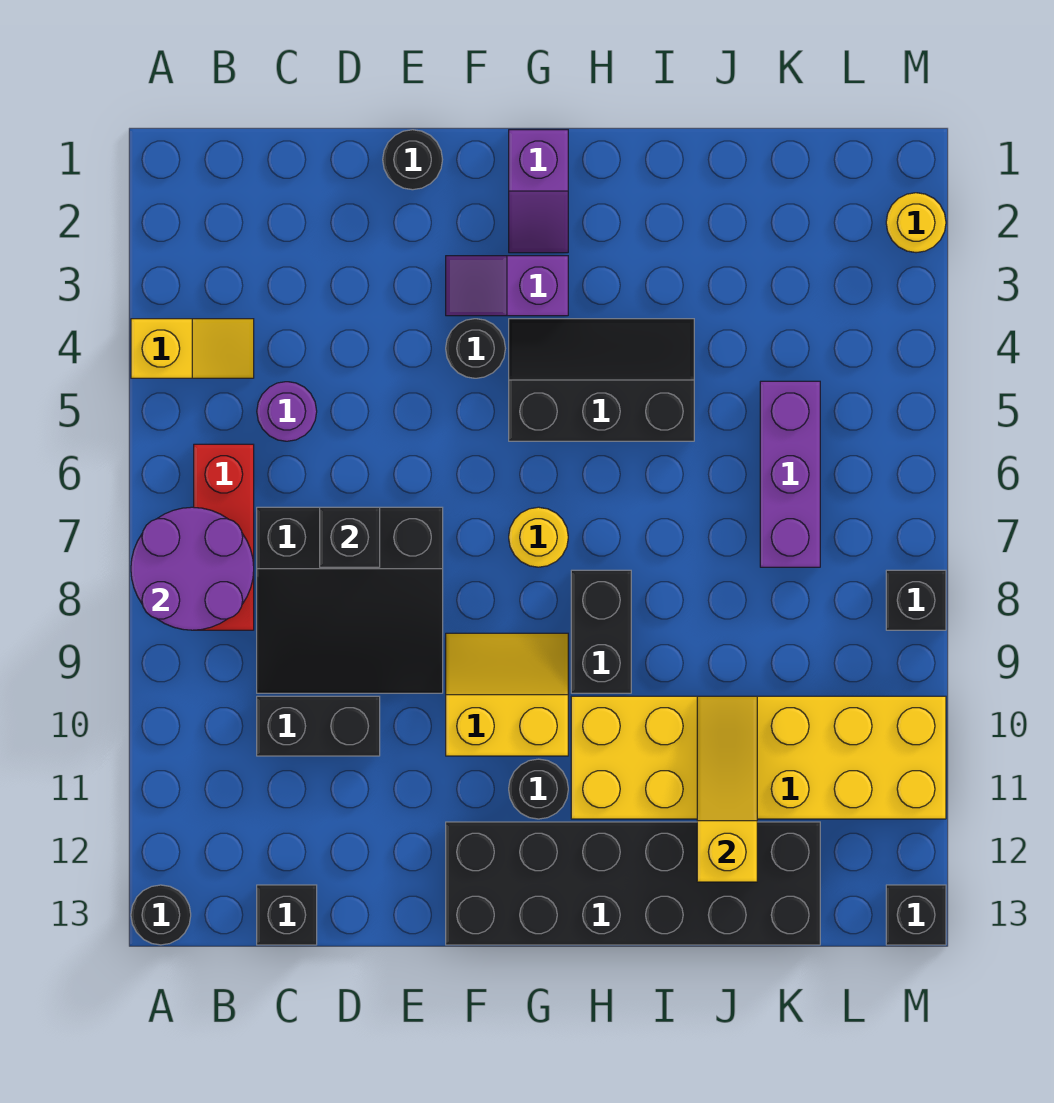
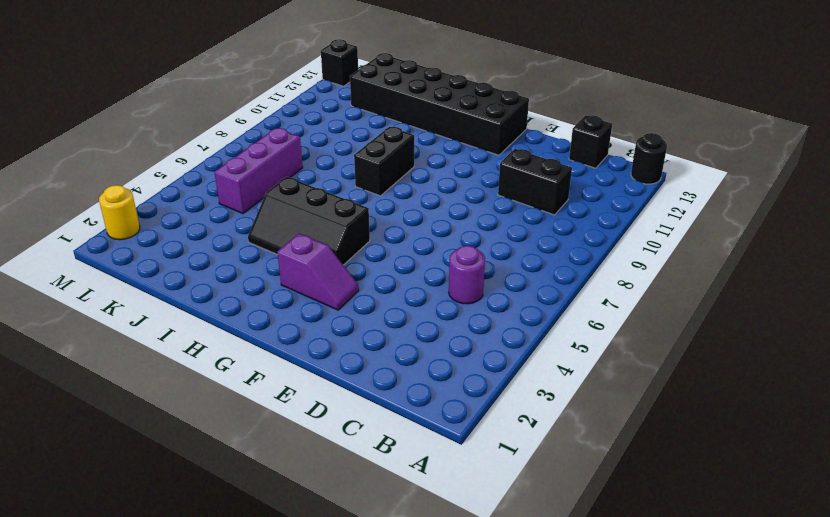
none -> yellow slope A4:B4 level 1 top A
none -> red brick B6:B8 level 1
none -> black slope C7:E9 level 1 top 7

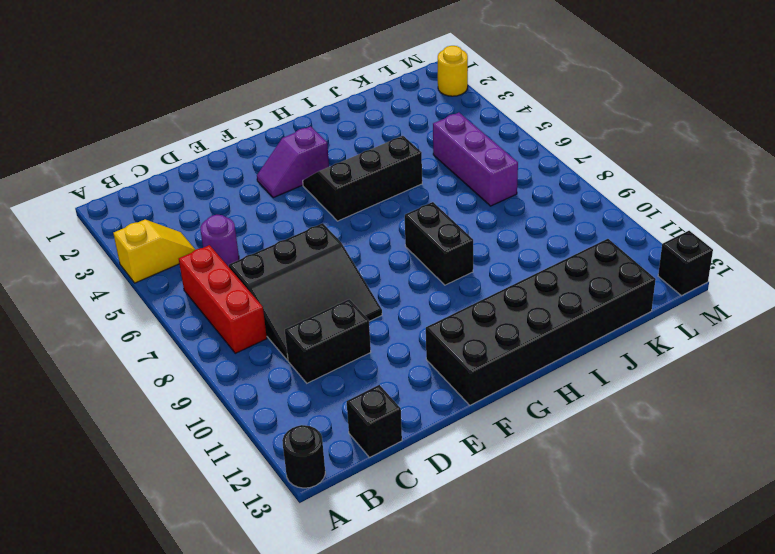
none -> black round brick E1 level 1
none -> black round brick F4 level 1
none -> yellow slope F9:G10 level 1 top 10

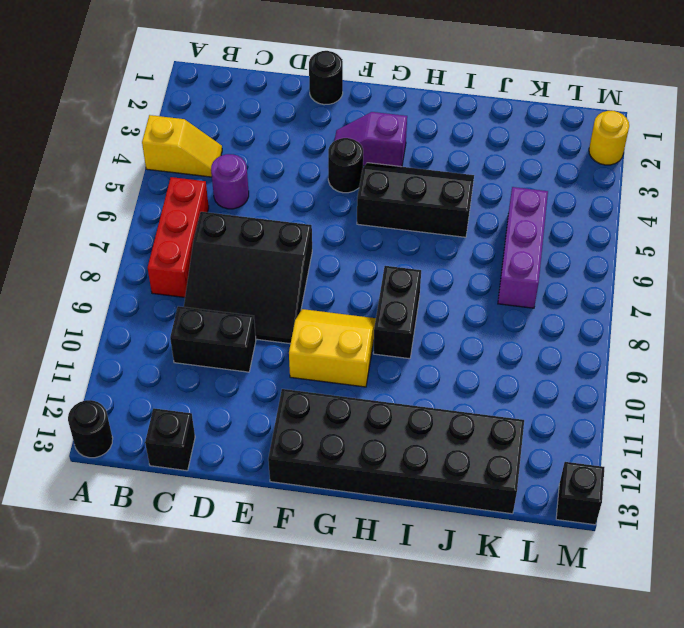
none -> purple slope G1:G2 level 1 top 1
none -> yellow round brick G7 level 1
none -> black round brick G11 level 1

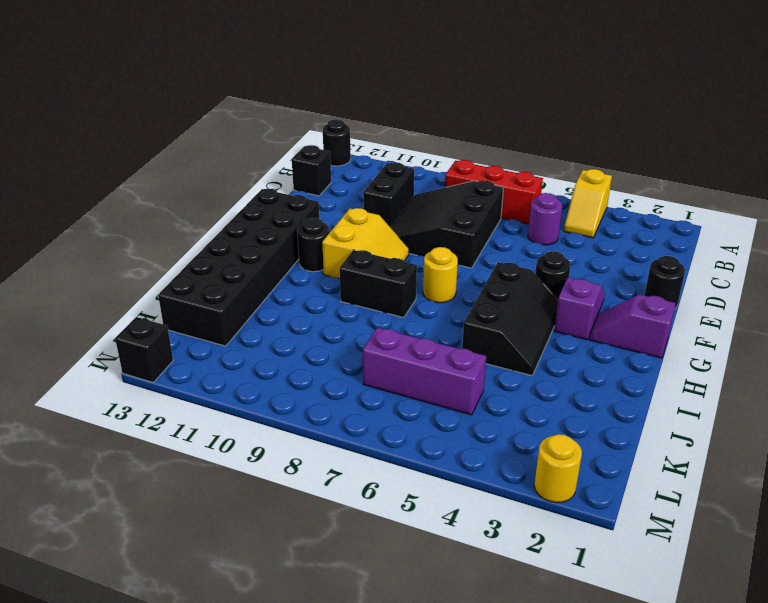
none -> yellow brick H10:M11 level 1
none -> black brick M8 level 1
none -> purple round brick A7:B8 level 2

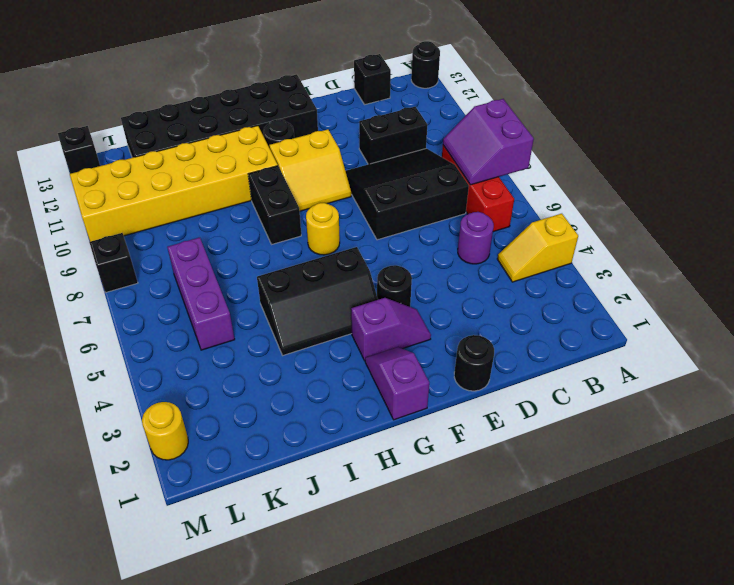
purple slope A7:B8 level 2 top A -> purple round brick A7:B8 level 2
none -> black brick D7 level 2
none -> yellow slope J10:J12 level 2 top 12

